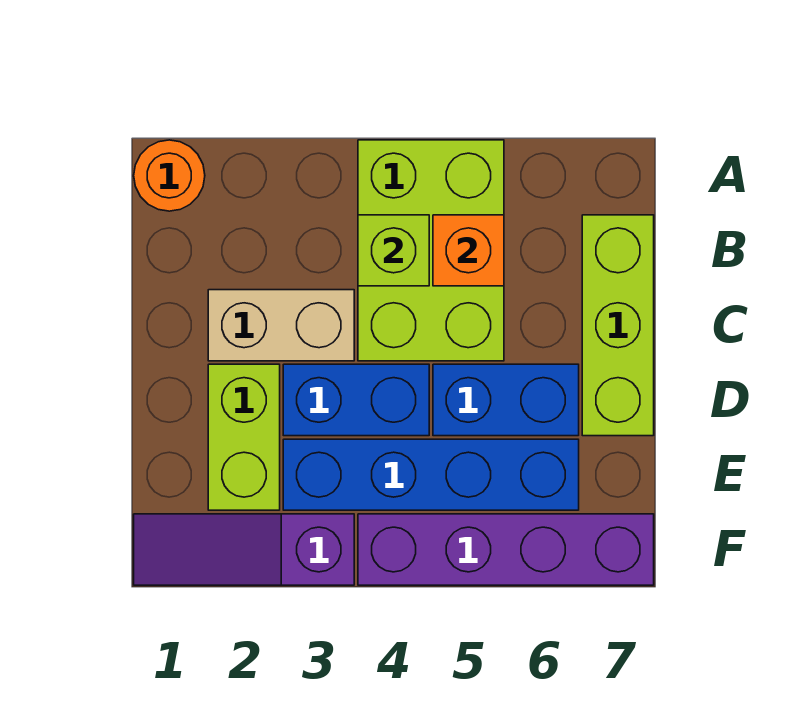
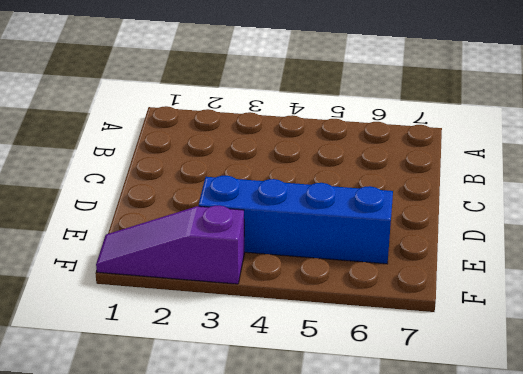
none -> orange round brick A1 level 1
none -> lime brick A4:C5 level 1
none -> lime brick B7:D7 level 1

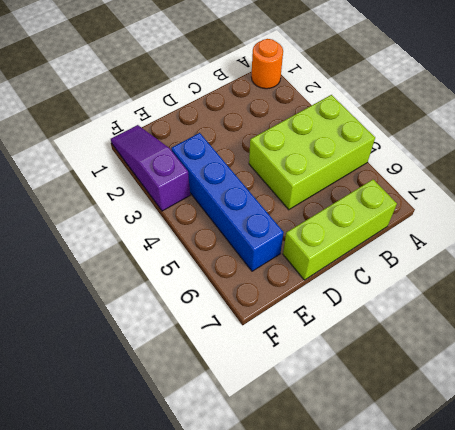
none -> tan brick C2:C3 level 1
none -> lime brick D2:E2 level 1
none -> blue brick D3:D4 level 1

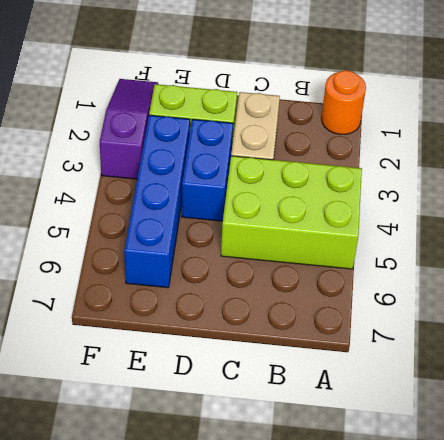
none -> lime brick B7:D7 level 1
none -> blue brick D5:D6 level 1
none -> purple brick F4:F7 level 1

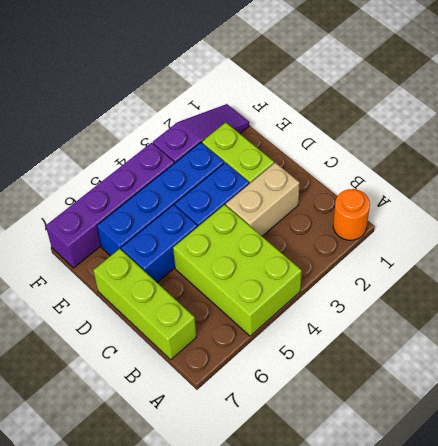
none -> lime brick B4 level 2
none -> orange brick B5 level 2

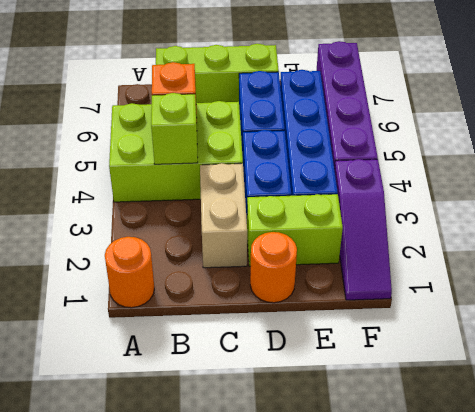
orange round brick D1 level 1 -> none

